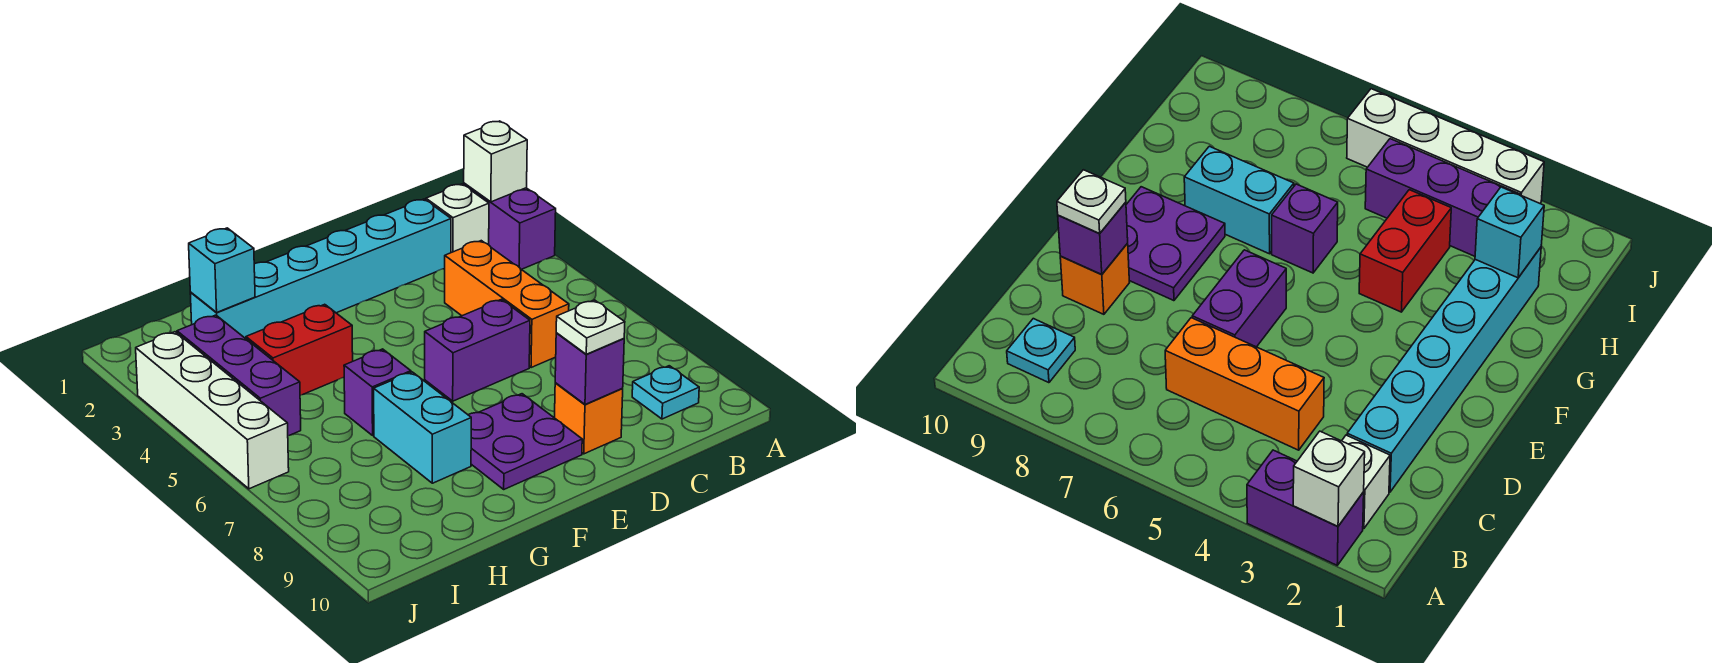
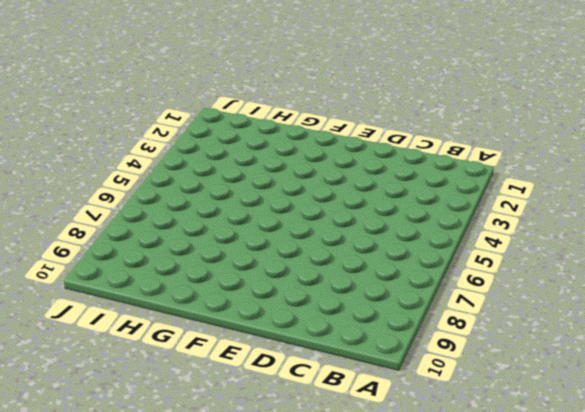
none -> purple brick A2:A3 level 1
none -> white brick B2 level 1
none -> cyan plate B9 level 1

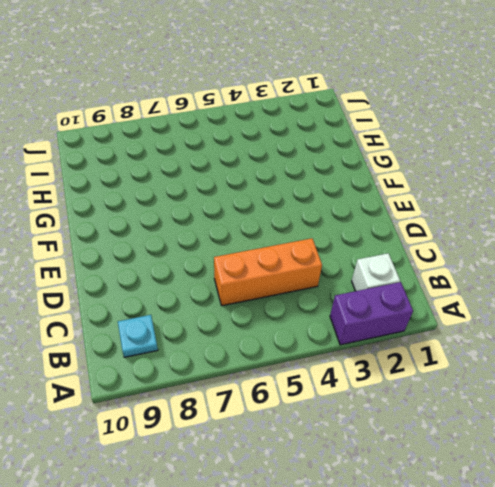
none -> cyan brick C2:H2 level 1
none -> purple brick D6:E6 level 1
none -> orange brick D9 level 1

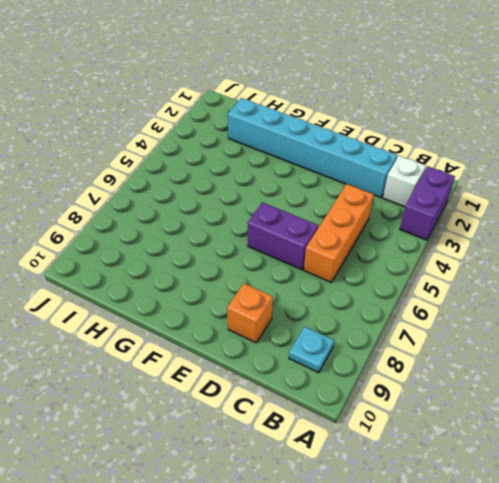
none -> purple plate E8:F9 level 1
none -> red brick G4:H4 level 1
none -> purple brick G6 level 1

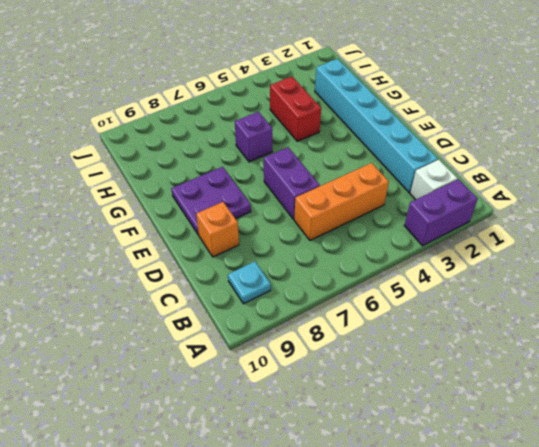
none -> cyan brick G7:G8 level 1
none -> purple brick I3:I5 level 1
none -> white brick J3:J6 level 1

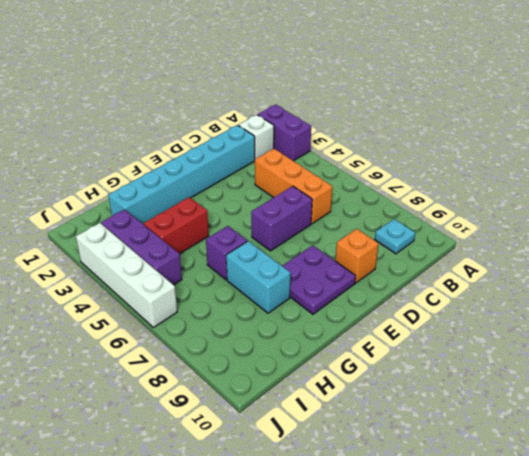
none -> white brick A2 level 2
none -> purple brick D9 level 2
none -> cyan brick H2 level 2

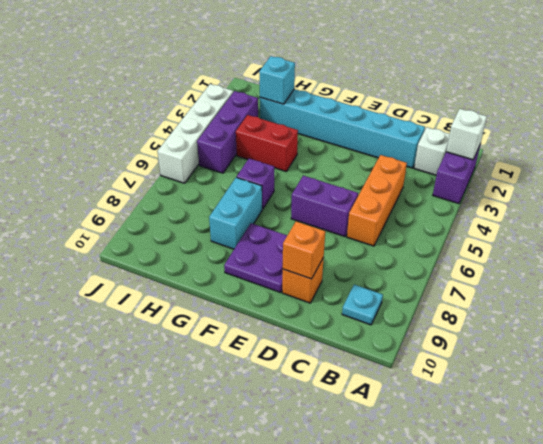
orange brick D9 level 2 -> purple brick D9 level 2
none -> white plate D9 level 3

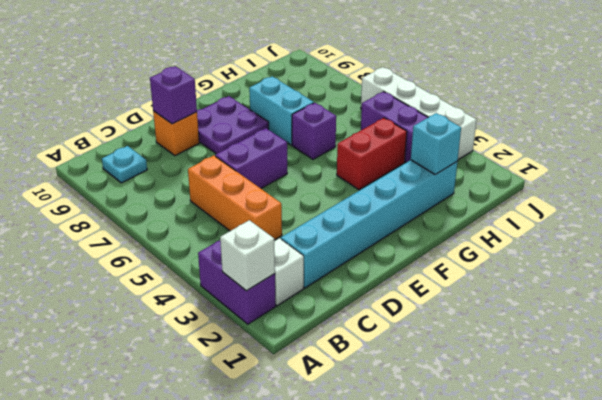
none -> white plate D9 level 3

